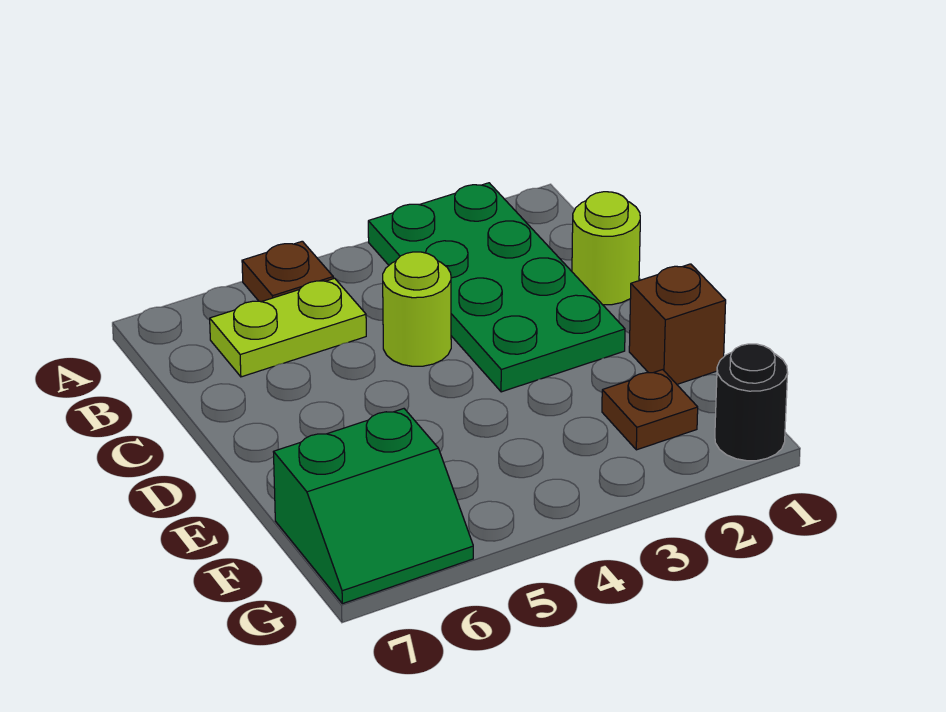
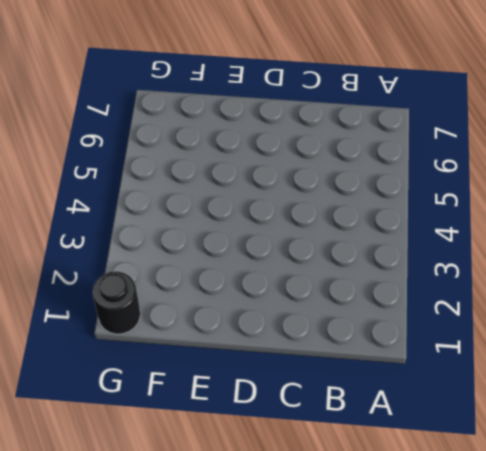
none -> green plate A2:D3 level 1
none -> brown plate A5 level 1

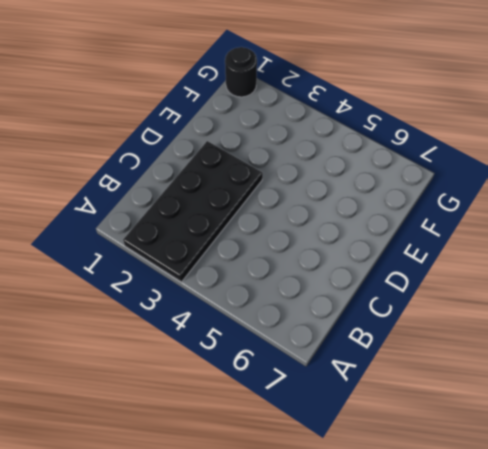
black plate A2:D3 level 1 -> green plate A2:D3 level 1
none -> brown plate A5 level 1
none -> lime plate B5:B6 level 1

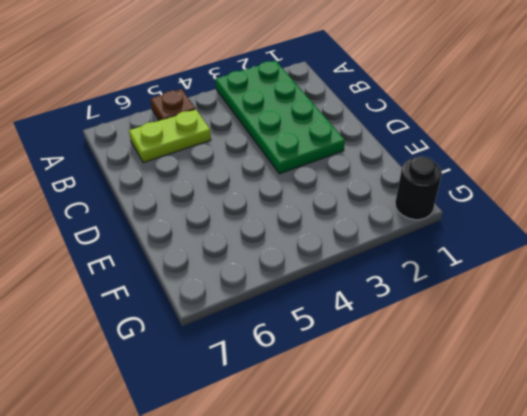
none -> lime round brick C1 level 1
none -> lime round brick C4 level 1

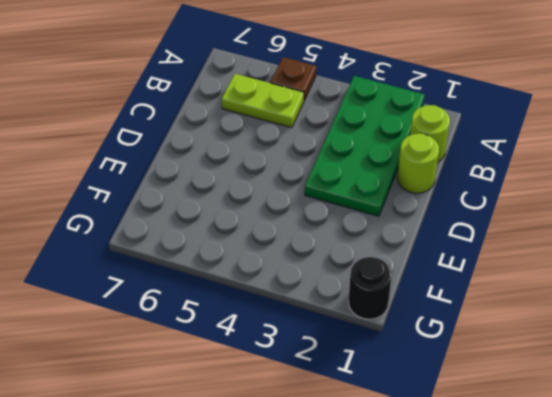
lime round brick B1 level 1 -> lime round brick C4 level 1
none -> brown brick E1 level 1
none -> brown plate F2 level 1

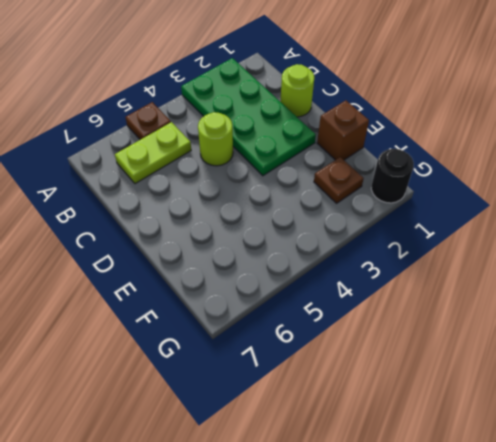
none -> green slope F6:G7 level 1 top F

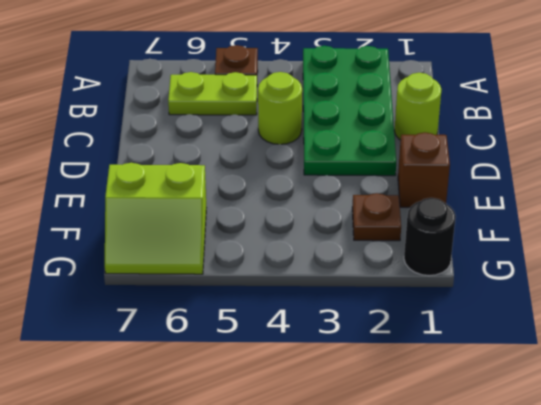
lime slope F6:G7 level 1 top F -> green slope F6:G7 level 1 top F

